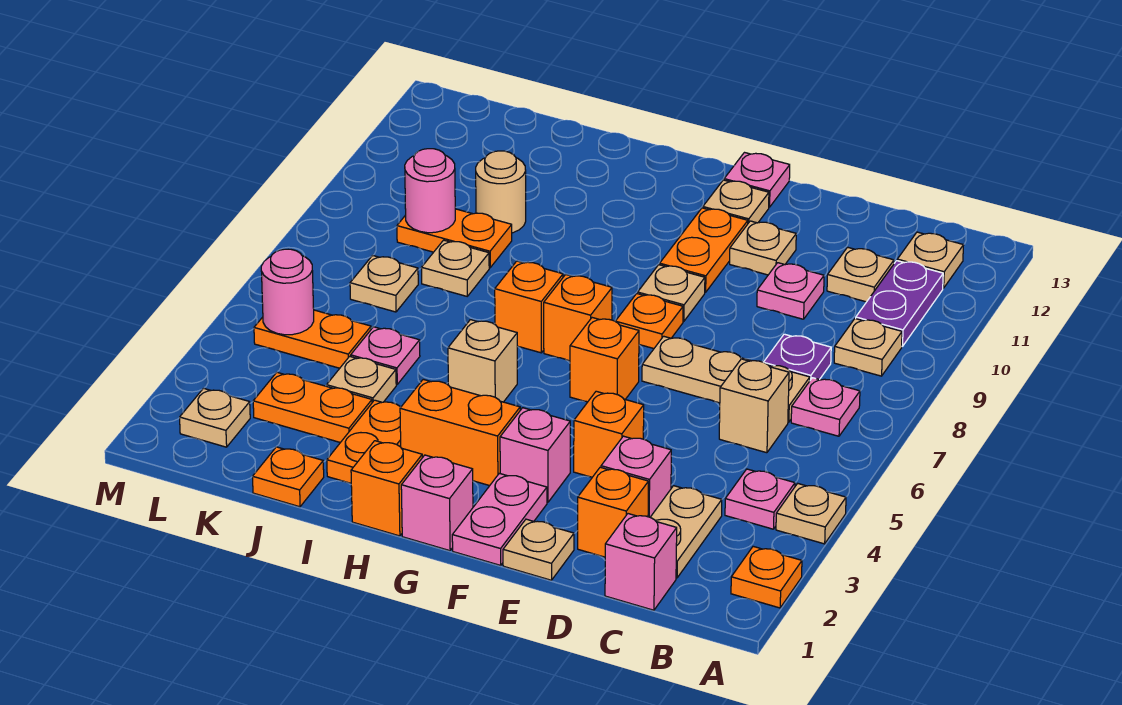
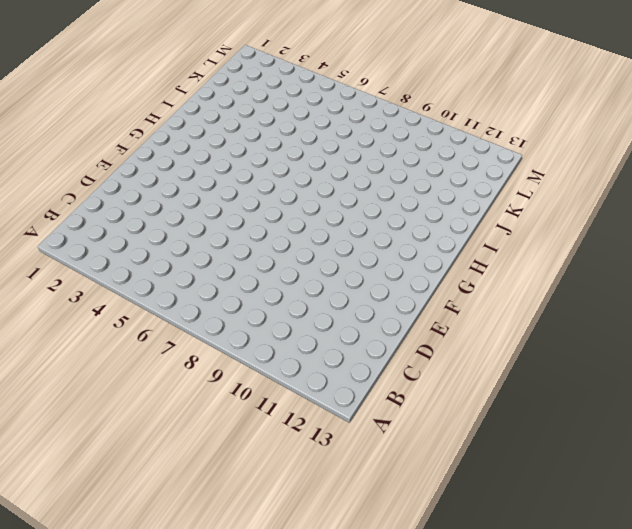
none -> orange plate A2 level 1
none -> tan plate A4 level 1
none -> pink plate B4 level 1
none -> pink plate B7 level 1

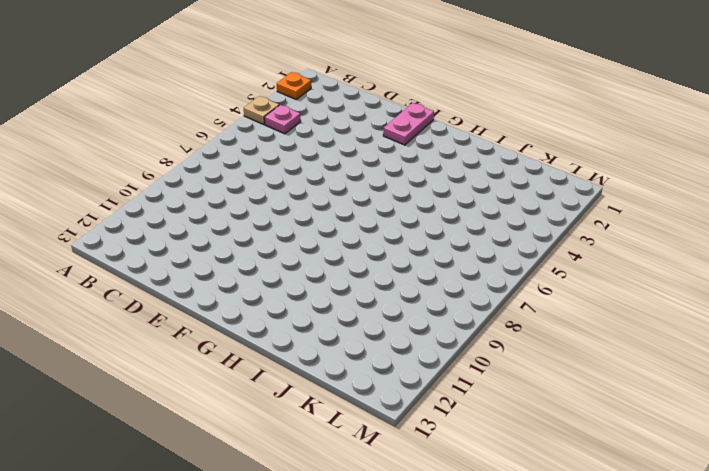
none -> pink plate B7 level 1
none -> tan plate B9 level 1
none -> purple plate B10:B11 level 1
none -> tan plate B12 level 1

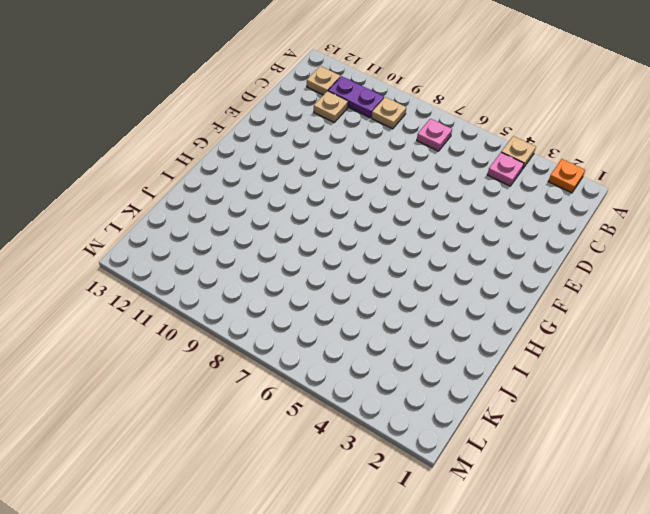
none -> pink brick C1 level 1
none -> tan plate C2:C3 level 1
none -> tan brick C6 level 1
none -> tan plate C7:E7 level 1

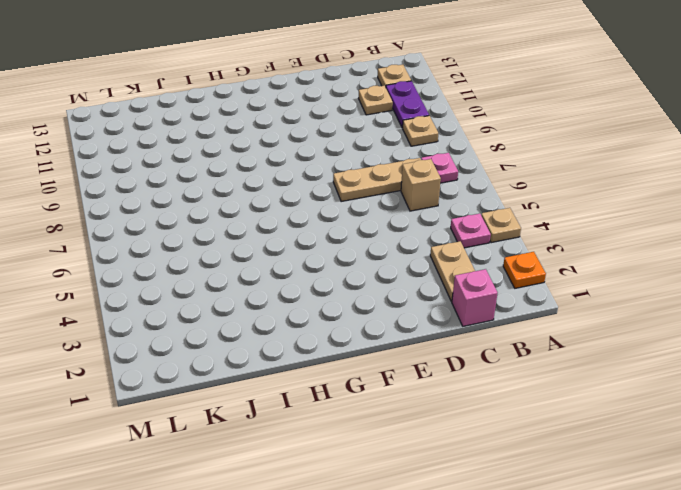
none -> purple plate C8 level 1
none -> orange brick D2 level 1
none -> pink brick D3 level 1
none -> pink plate D10 level 1

